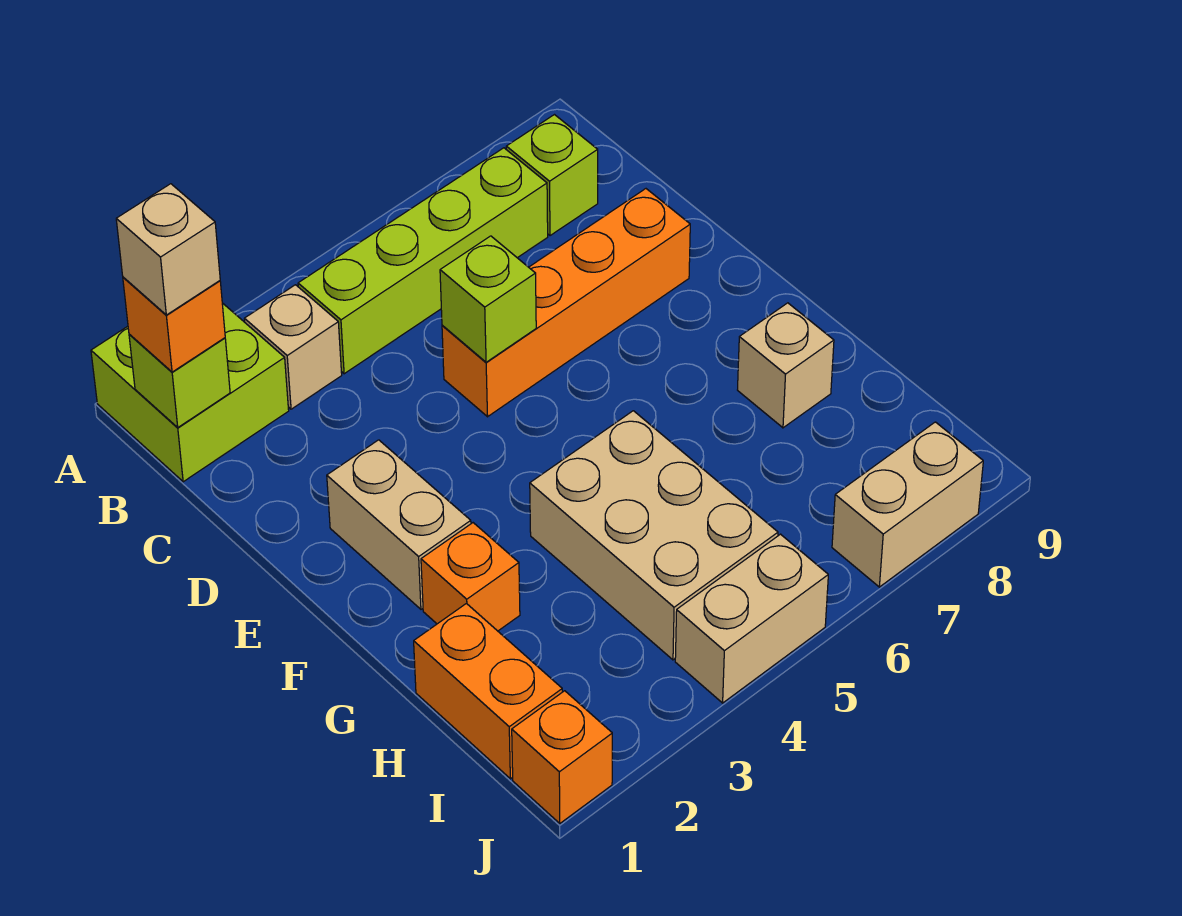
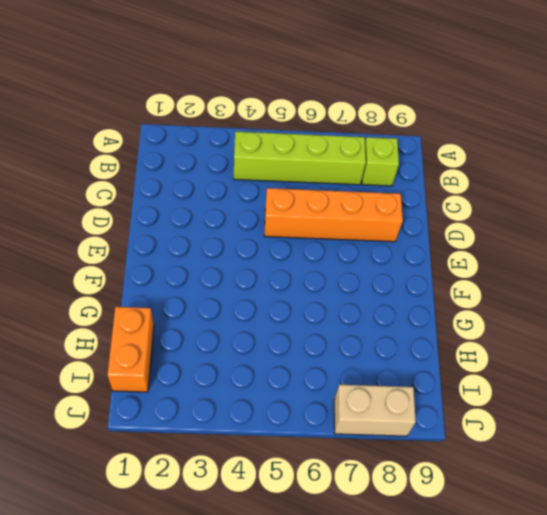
none -> lime brick A1:B2 level 1
none -> tan brick B3 level 1
none -> tan brick E2:F2 level 1

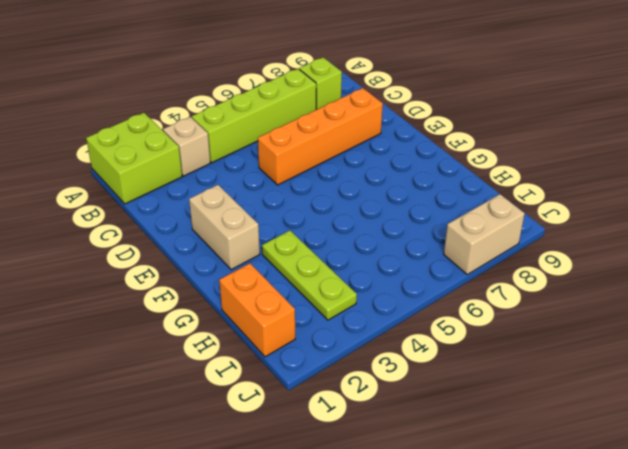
lime plate G3:I3 level 1 -> none
none -> orange brick G2 level 1
none -> tan brick G4:I5 level 1
none -> tan brick G8 level 1

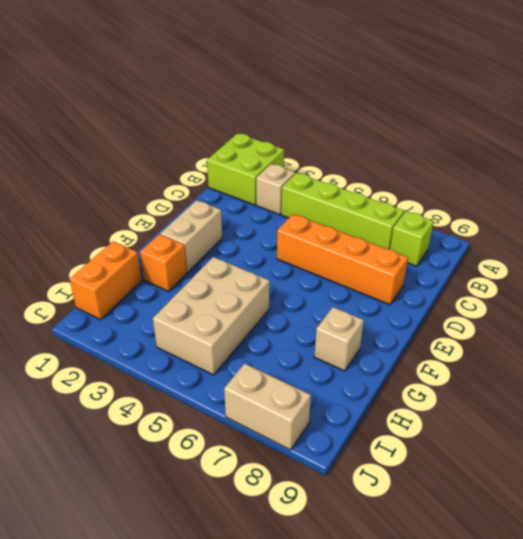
none -> orange brick J1 level 1
none -> tan brick J4:J5 level 1
none -> lime brick B1 level 2

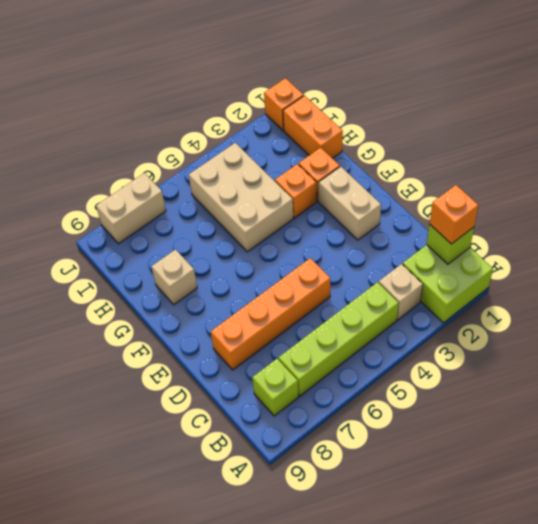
orange brick G3 level 1 -> none
none -> tan brick J4:J5 level 1
none -> lime brick D5 level 2
none -> tan brick B1 level 4

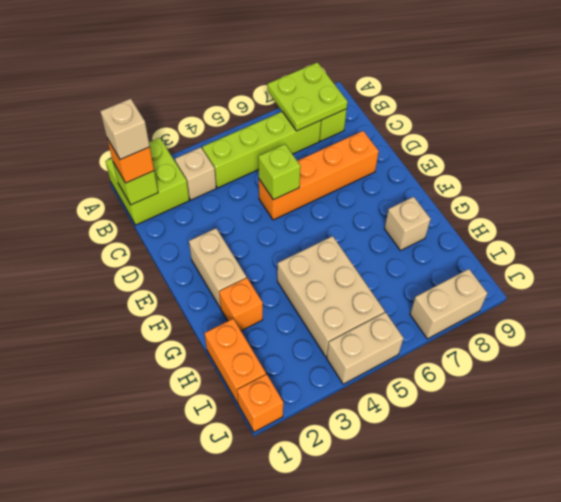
lime plate A7:B8 level 2 -> none

